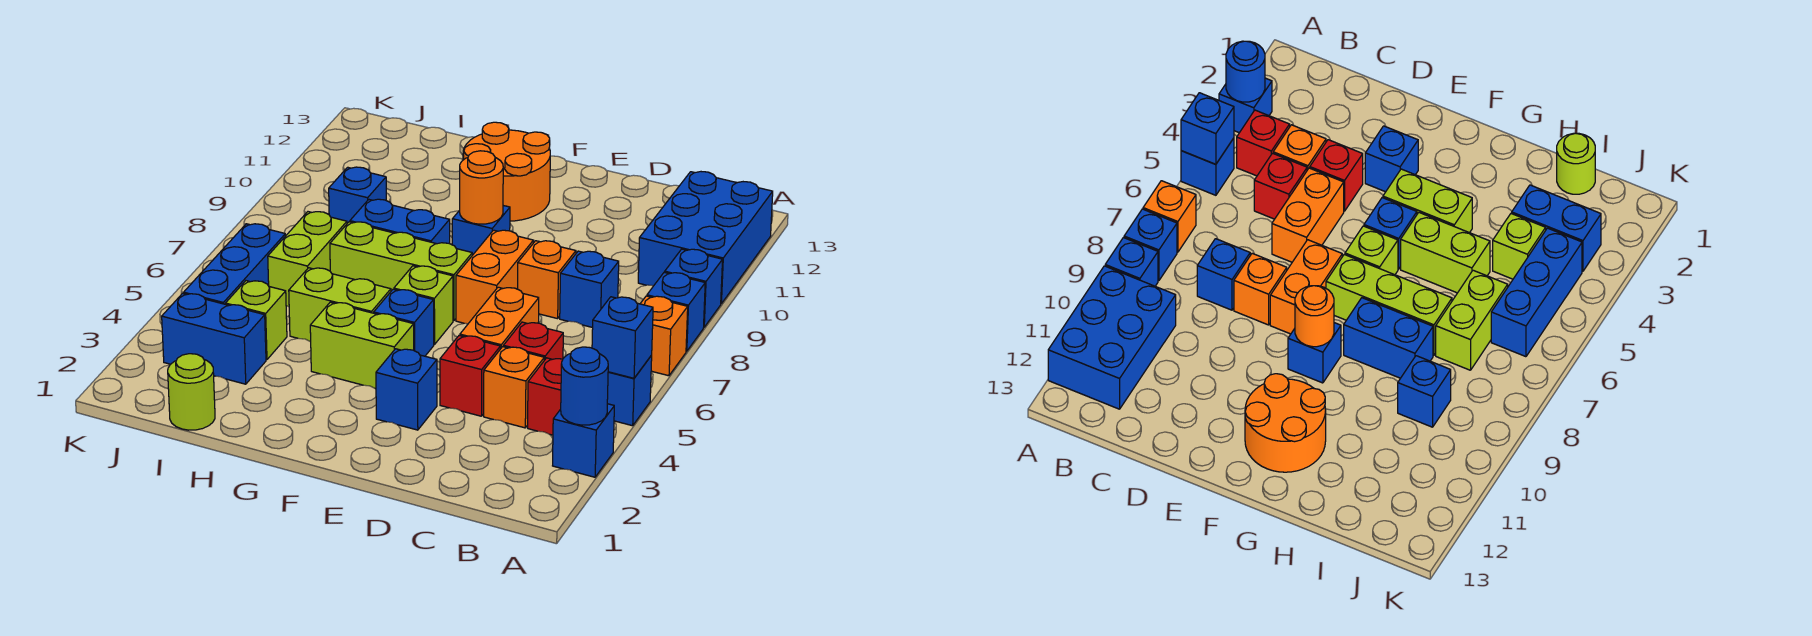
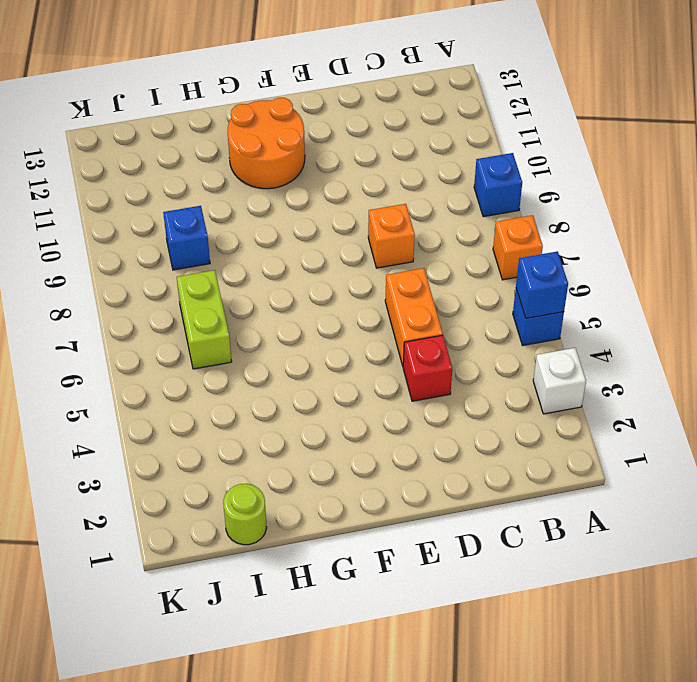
white brick A3 level 1 -> blue brick A3 level 1
none -> blue brick A8 level 1
none -> blue brick A10:B12 level 1
none -> red brick B4 level 1
none -> orange brick C4 level 1

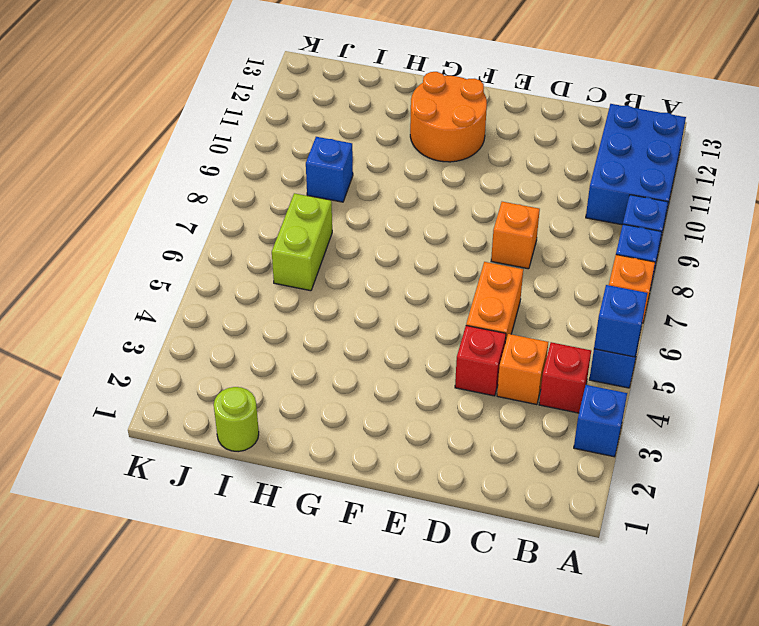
none -> red brick C5 level 1
none -> blue brick C8 level 1
none -> blue brick E3 level 1
none -> orange brick E7:E8 level 1

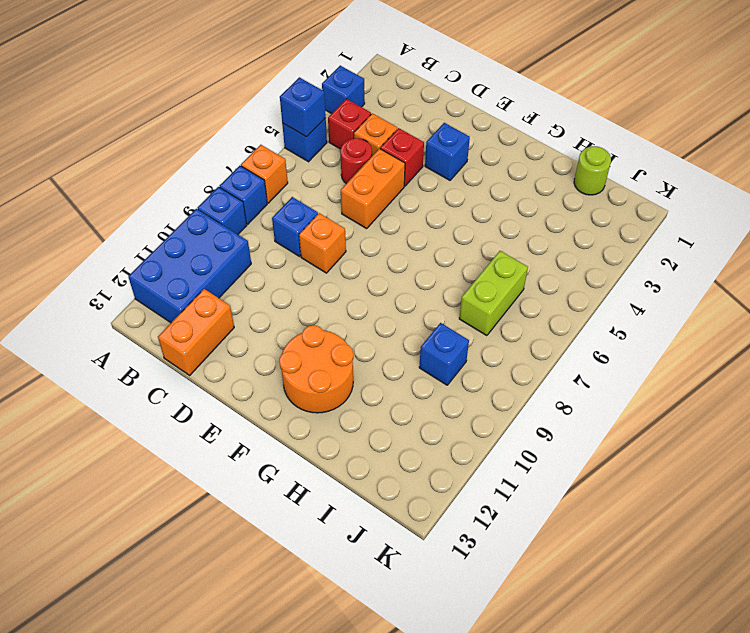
red round brick C5 level 1 -> red brick C5 level 1
orange brick C12:C13 level 1 -> orange brick E7:E8 level 1
none -> lime brick F4:G4 level 1
none -> blue brick F5 level 1
none -> lime brick F6 level 1
none -> lime brick F7:H7 level 1

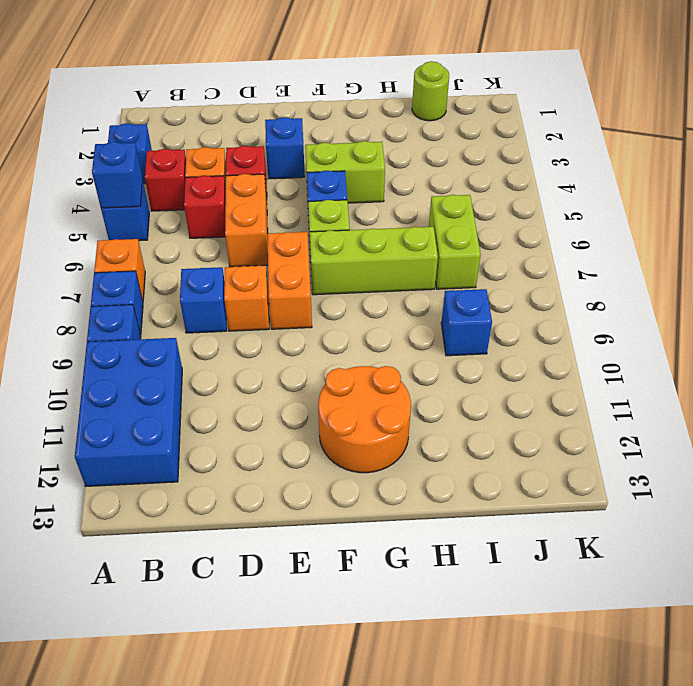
none -> blue brick F9 level 1
none -> lime brick G5:H5 level 1
none -> blue brick G8:H8 level 1
none -> blue brick I3:J3 level 1

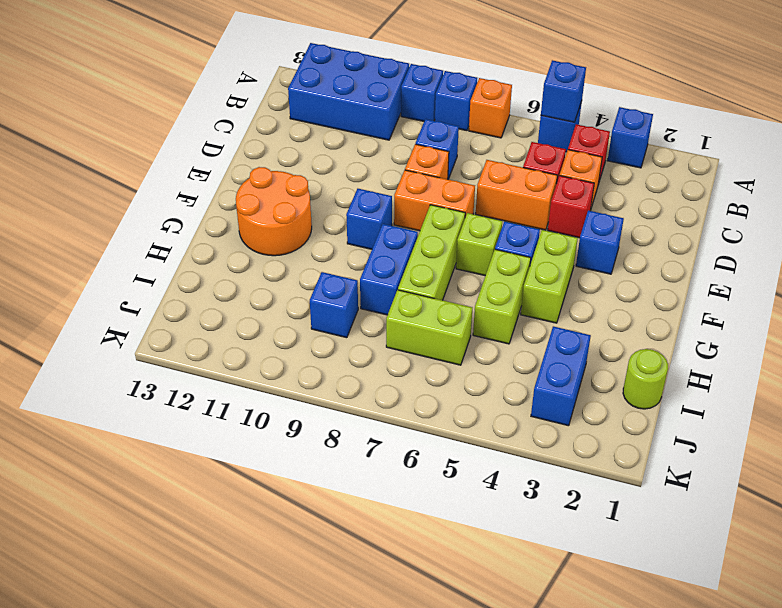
none -> lime brick I4 level 1
none -> blue brick J4:J6 level 1
none -> blue round brick A3 level 2
none -> orange round brick F9 level 2

